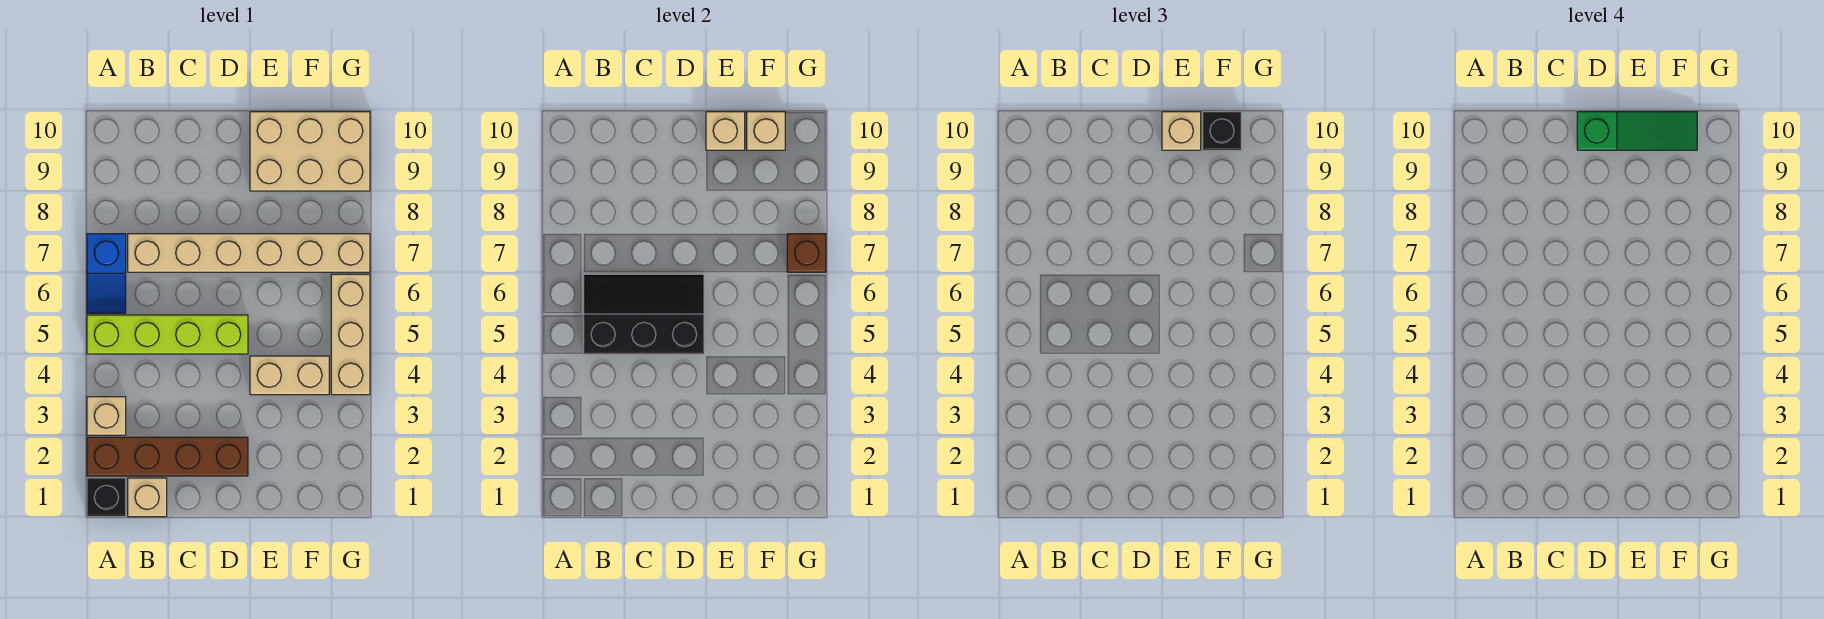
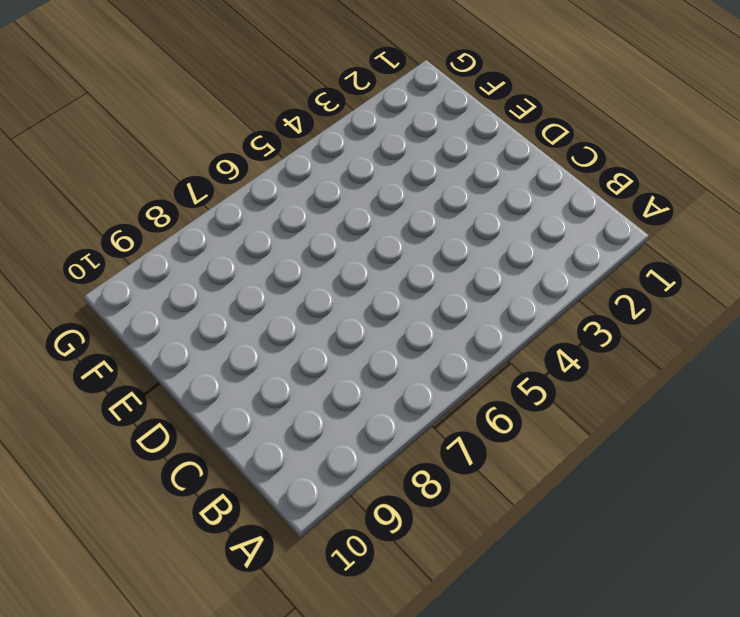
none -> black brick A1 level 1
none -> brown brick A2:D2 level 1
none -> tan brick A3 level 1

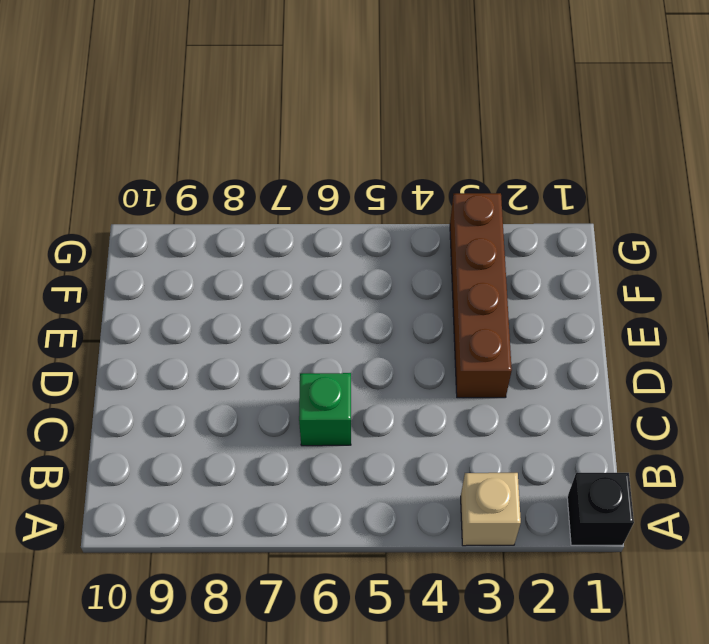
green brick C6 level 1 -> none
brown brick D3:G3 level 1 -> brown brick A2:D2 level 1
none -> lime brick A5:D5 level 1
none -> blue slope A6:A7 level 1 top 7
none -> tan brick B1 level 1

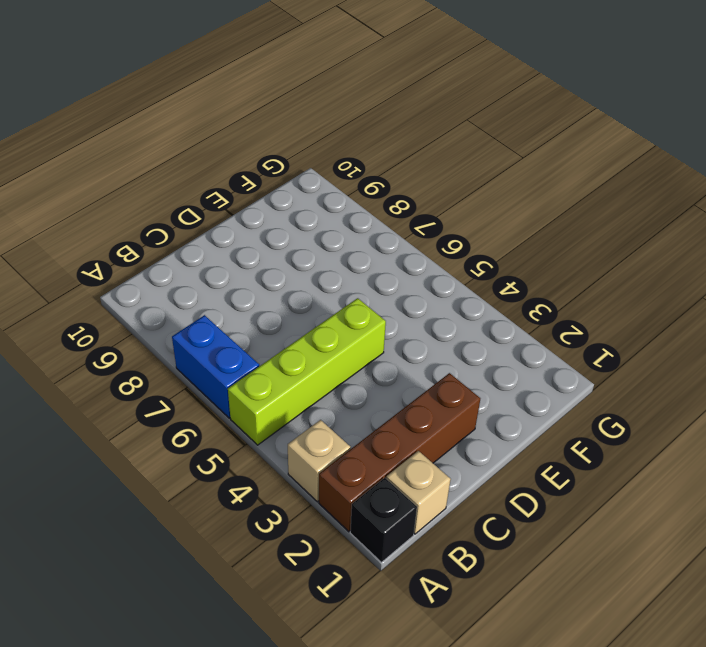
blue brick A6:A7 level 1 -> blue slope A6:A7 level 1 top 7
none -> tan brick B7:G7 level 1
none -> tan brick E4:F4 level 1
none -> tan brick E9:G10 level 1

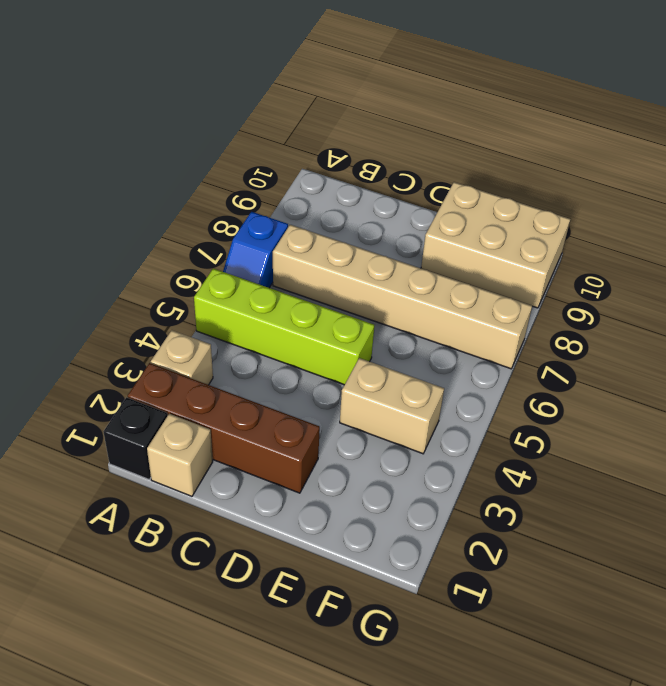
none -> tan brick G4:G6 level 1
none -> black slope B5:D6 level 2 top 5
none -> tan brick E10 level 2

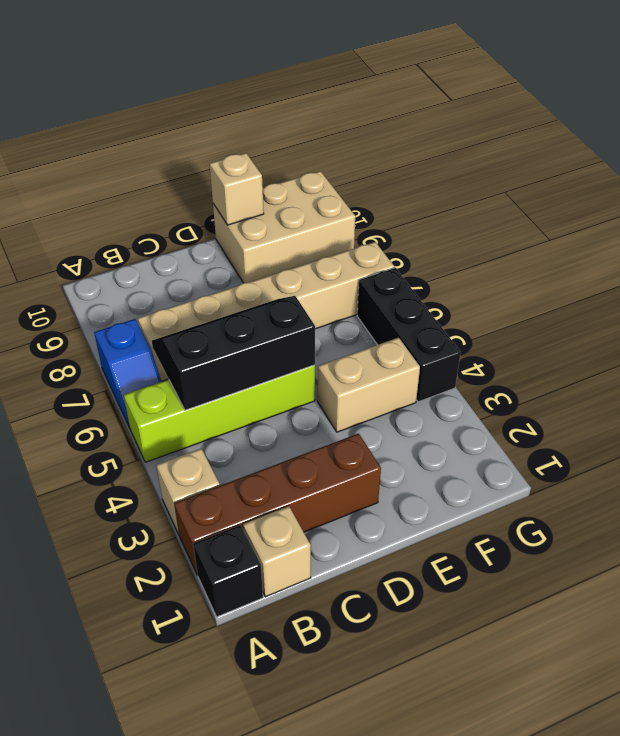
black brick G4:G6 level 1 -> tan brick G4:G6 level 1
none -> tan brick F10 level 2
none -> brown brick G7 level 2
none -> tan brick E10 level 3

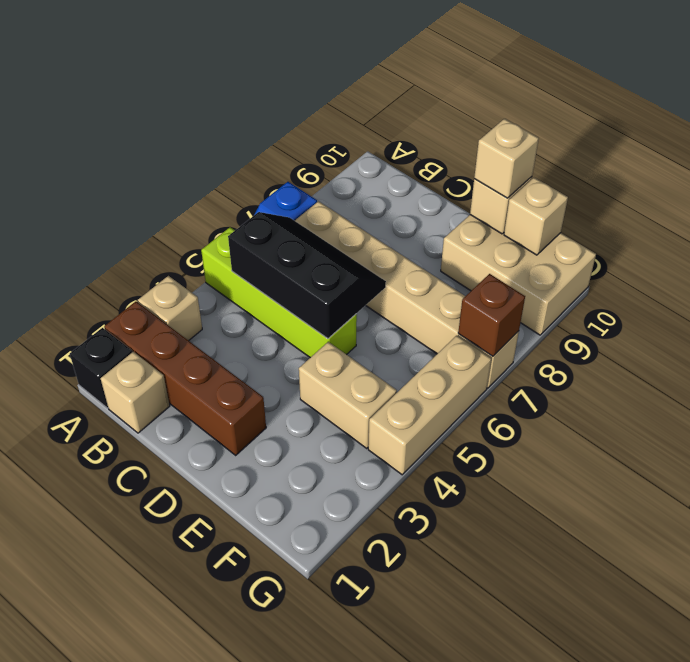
none -> black brick F10 level 3
none -> green slope D10:F10 level 4 top D

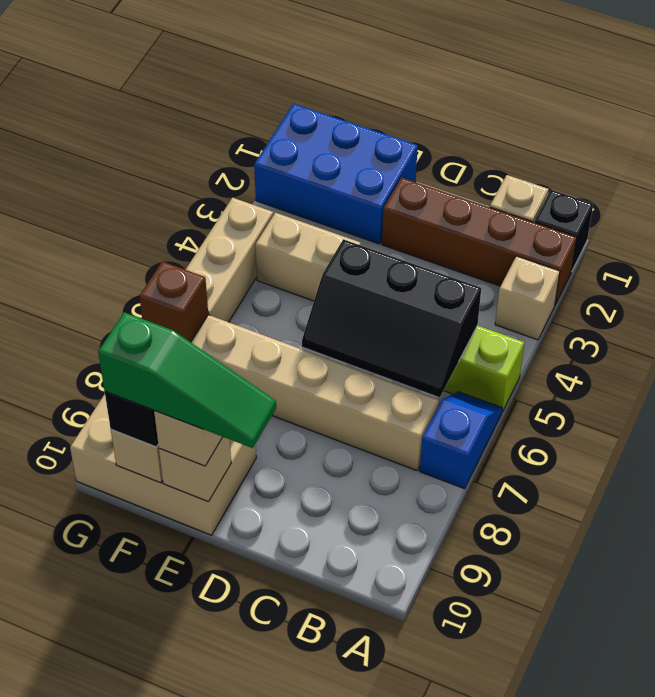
green slope D10:F10 level 4 top F -> green slope D10:F10 level 4 top D
blue brick E1:G2 level 1 -> none

